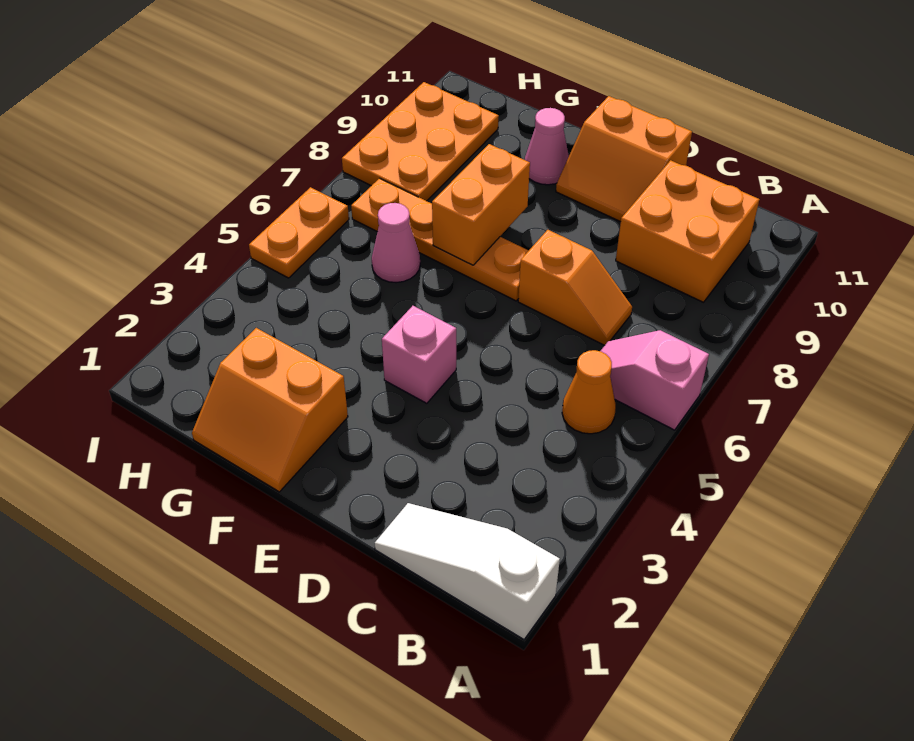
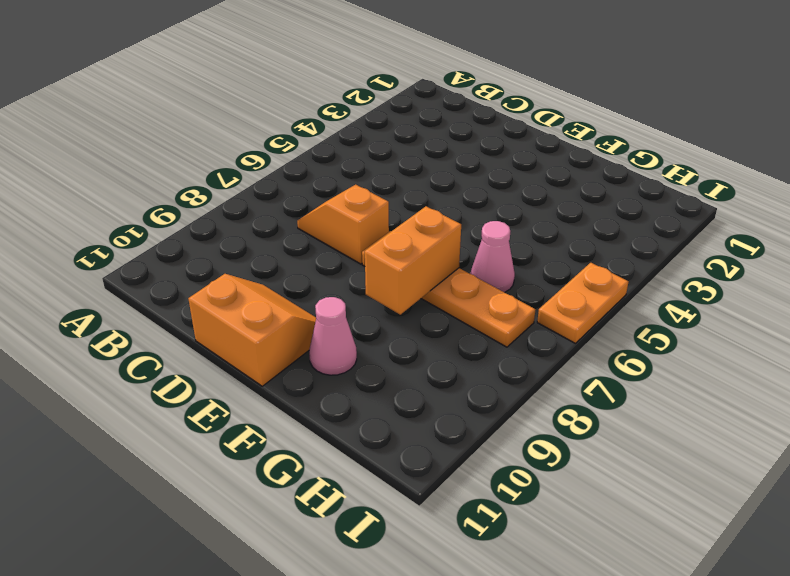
none -> white slope A1:C1 level 1 top A
none -> pink slope A6:B6 level 1 top A
none -> orange cone B5 level 1

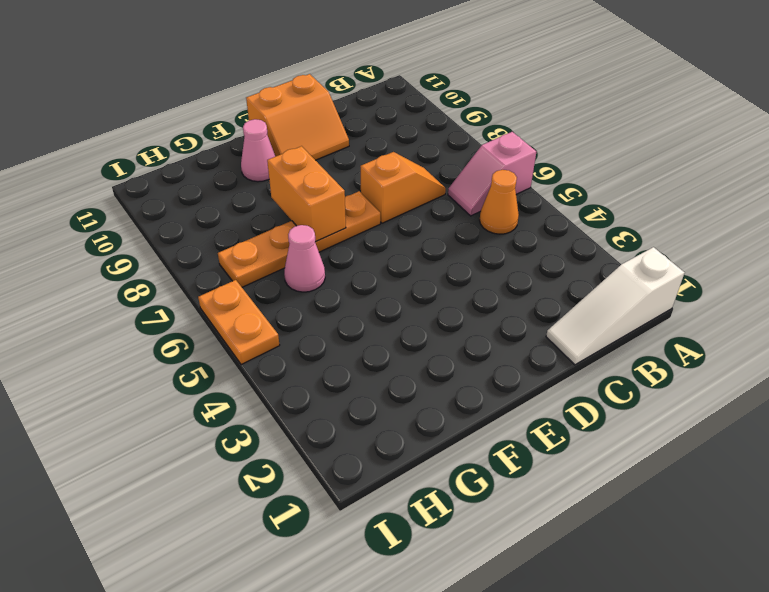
none -> orange brick B9:C10 level 1
none -> pink brick E4 level 1
none -> orange slope F1:G2 level 1 top 2

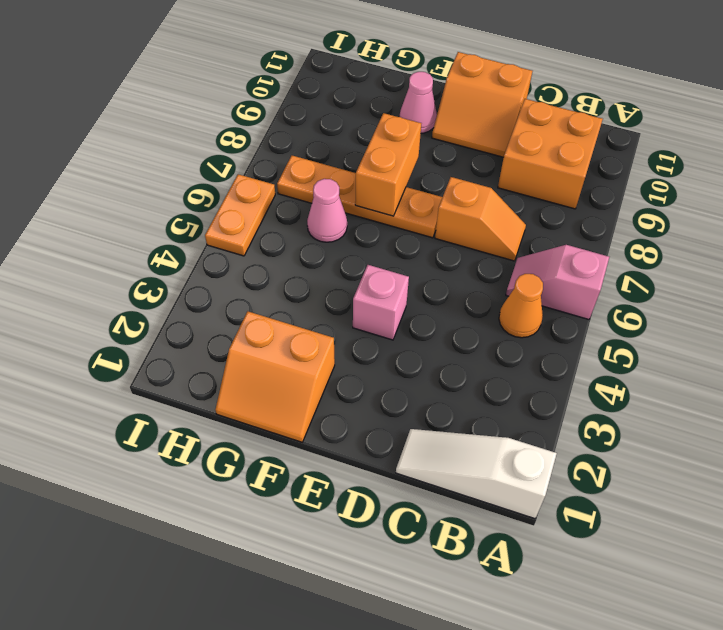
none -> orange plate H8:I10 level 1

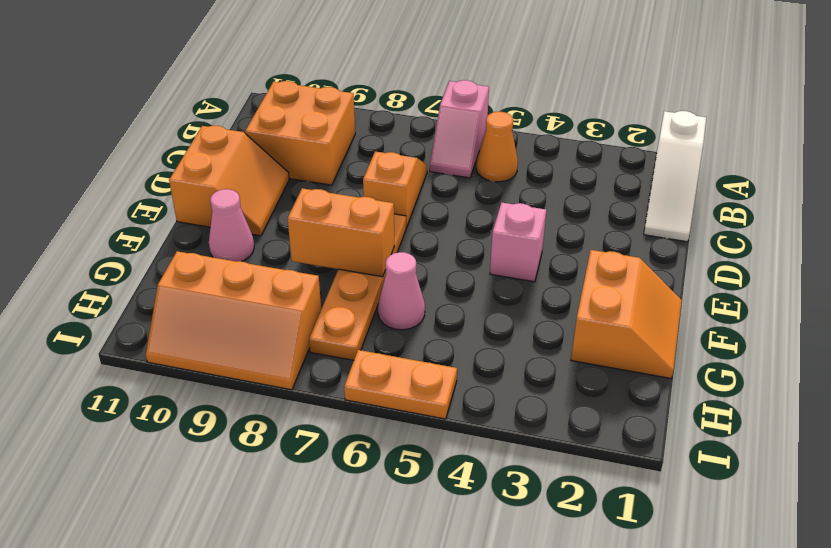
orange slope H8:I10 level 1 top H -> orange plate H8:I10 level 1

